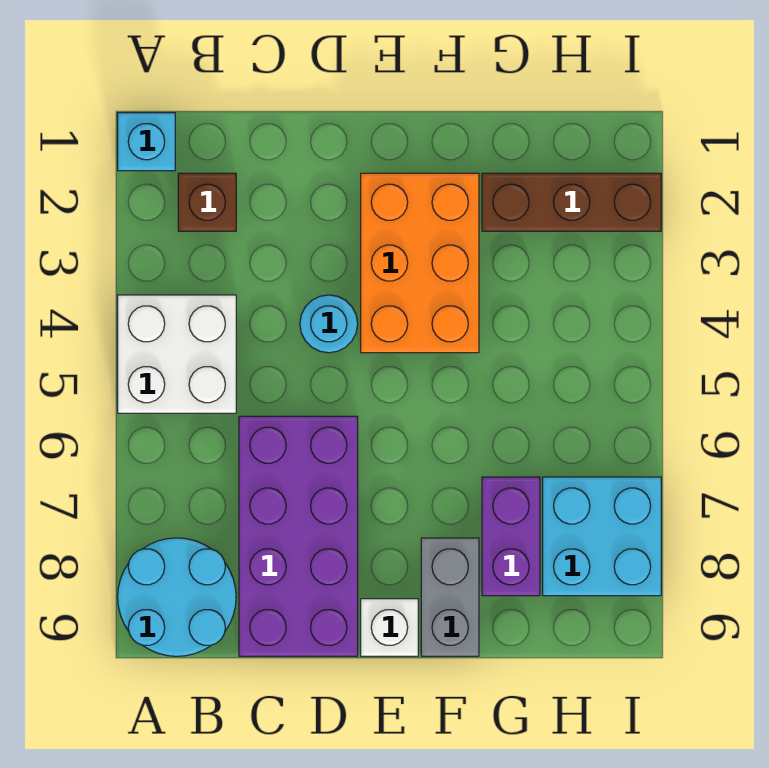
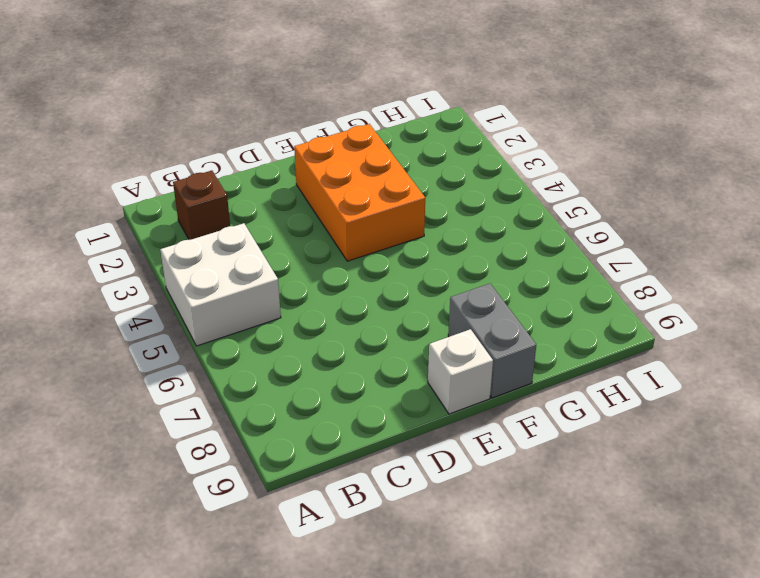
none -> cyan brick A1 level 1
none -> cyan round brick A8:B9 level 1
none -> purple brick C6:D9 level 1

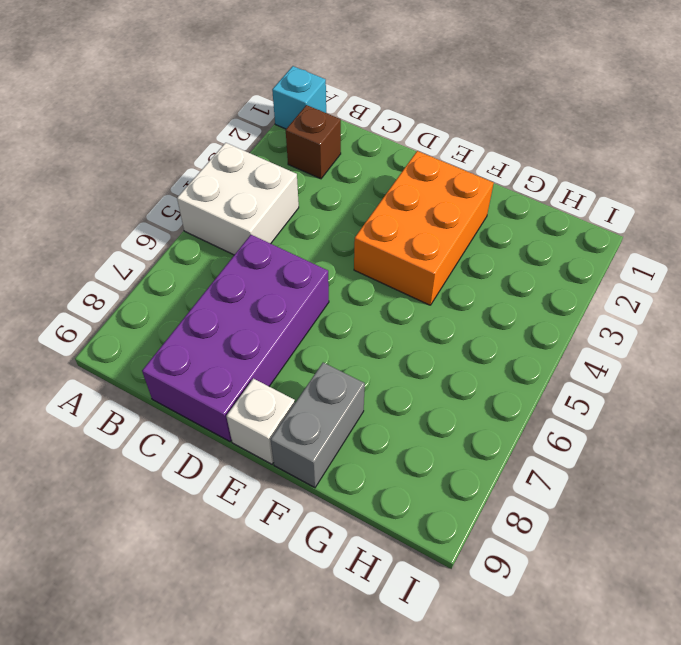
none -> cyan round brick A8:B9 level 1
none -> cyan round brick D4 level 1
none -> brown brick G2:I2 level 1

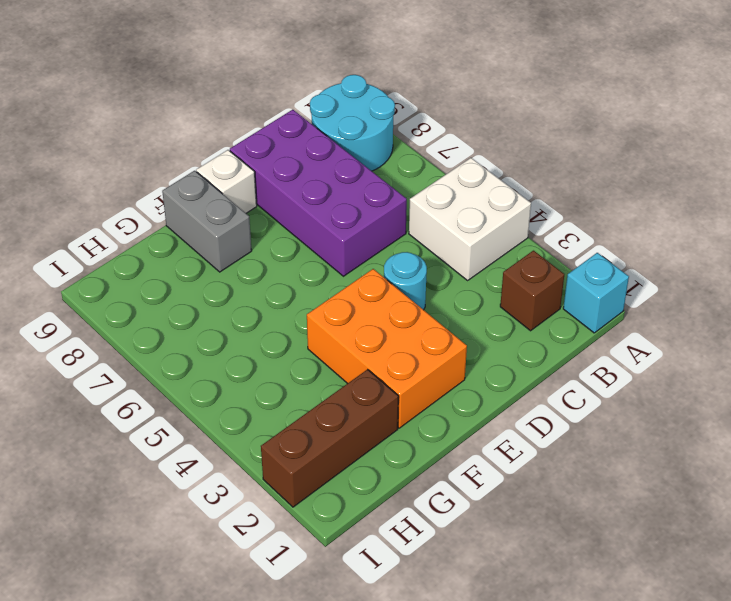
none -> purple brick G7:G8 level 1
none -> cyan brick H7:I8 level 1

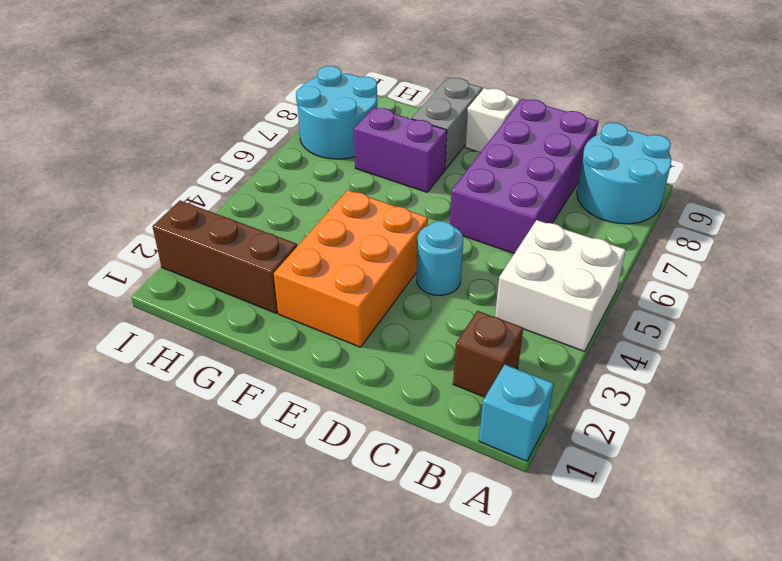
purple brick F7:G7 level 1 -> purple brick G7:G8 level 1
cyan round brick H7:I8 level 1 -> cyan brick H7:I8 level 1

